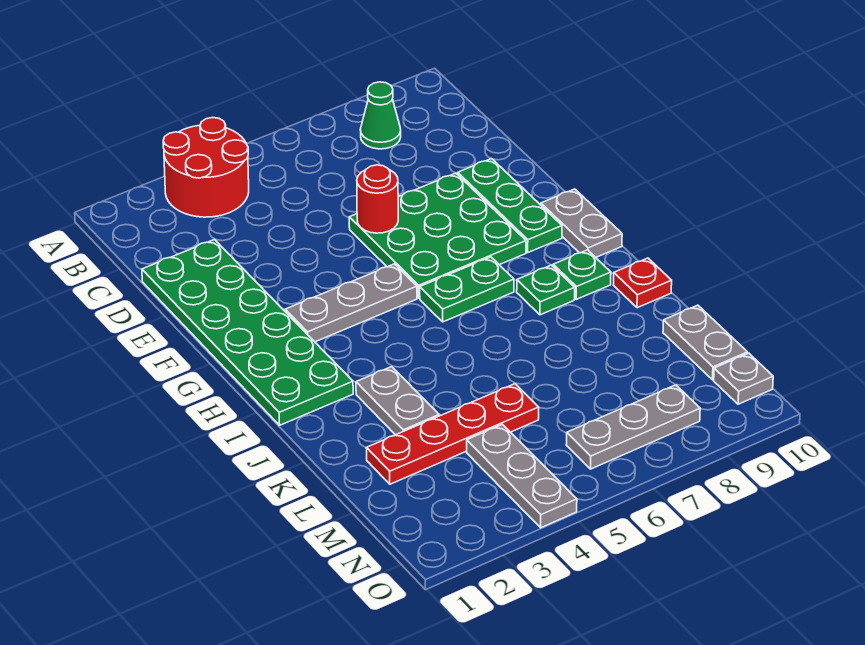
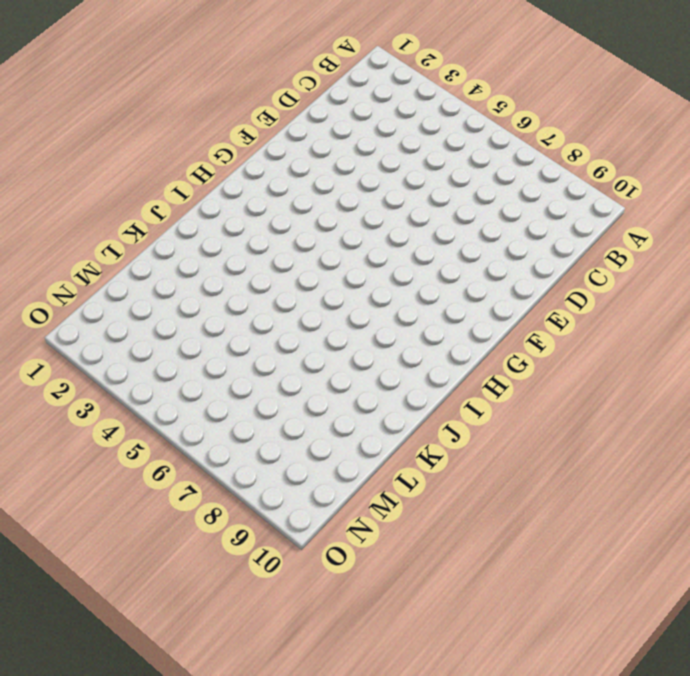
none -> red round brick A3:B4 level 1
none -> green cone B8 level 1
none -> green plate D1:I2 level 1

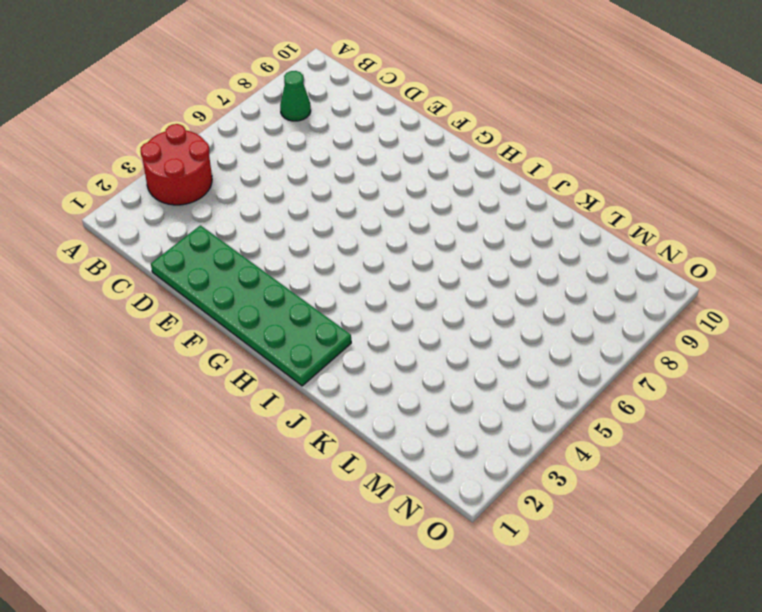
none -> green plate E6:G8 level 1
none -> green plate E9:G9 level 1
none -> grey plate G3:G5 level 1

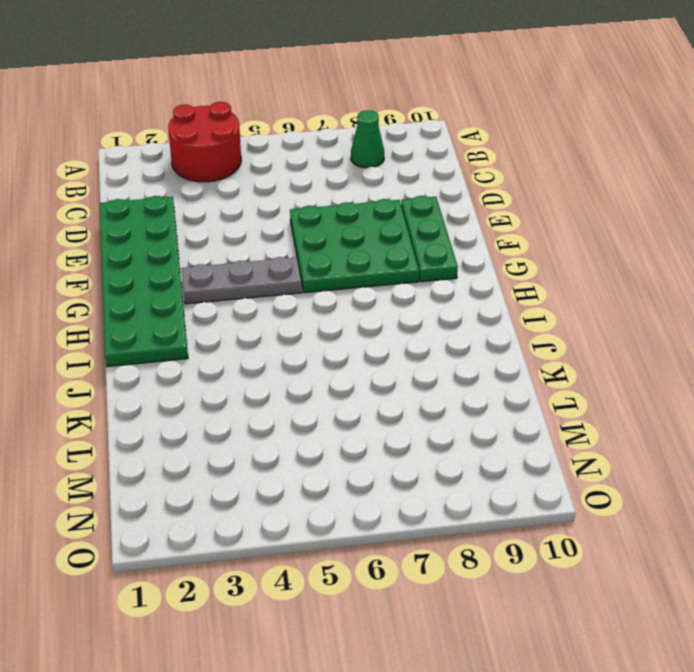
none -> grey plate G10:H10 level 1
none -> green plate H6:H7 level 1
none -> green plate I8 level 1

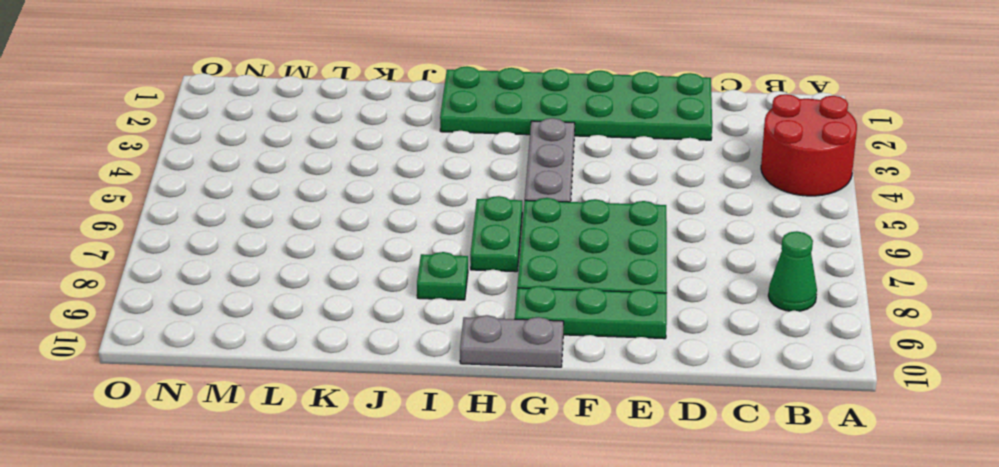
none -> green plate I9 level 1
none -> grey plate J3:K3 level 1
none -> red plate J10 level 1

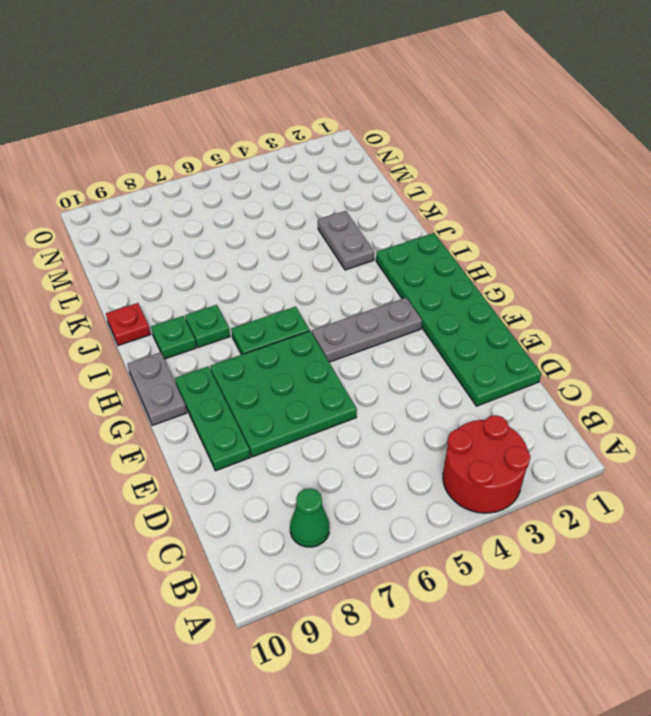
none -> red plate L2:L5 level 1
none -> grey plate L10:M10 level 1
none -> grey plate M4:O4 level 1

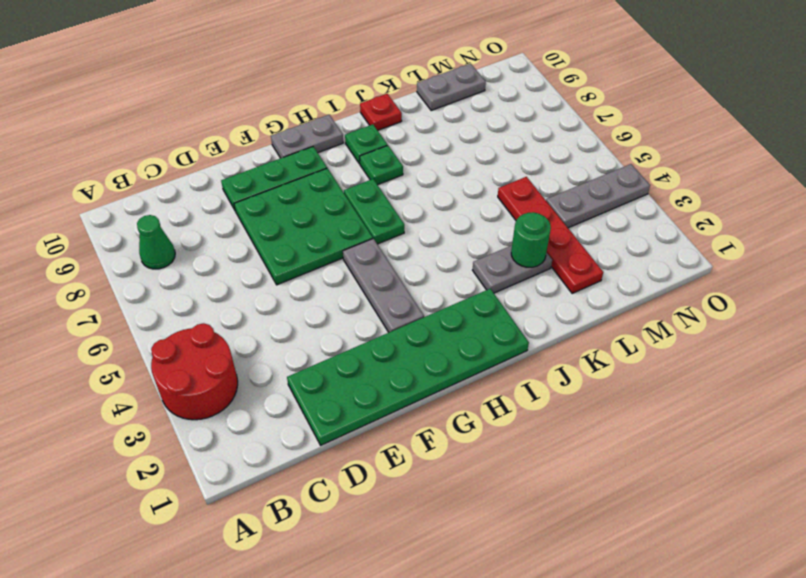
green round brick K3 level 2 -> none
none -> grey plate N6:N8 level 1
none -> grey plate N10 level 1
none -> red round brick E6 level 2

